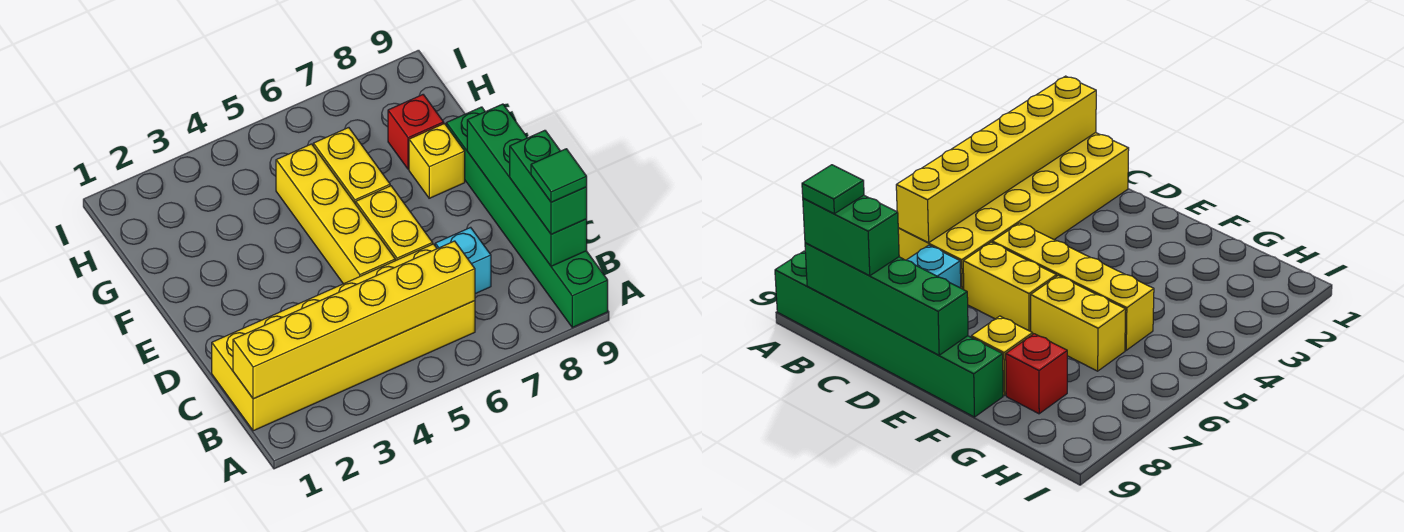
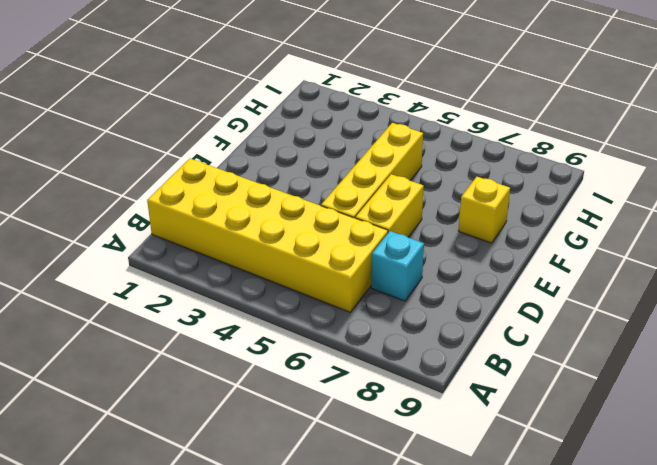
none -> green brick A9:F9 level 1
none -> yellow brick F6:G6 level 1
none -> red brick G8 level 1

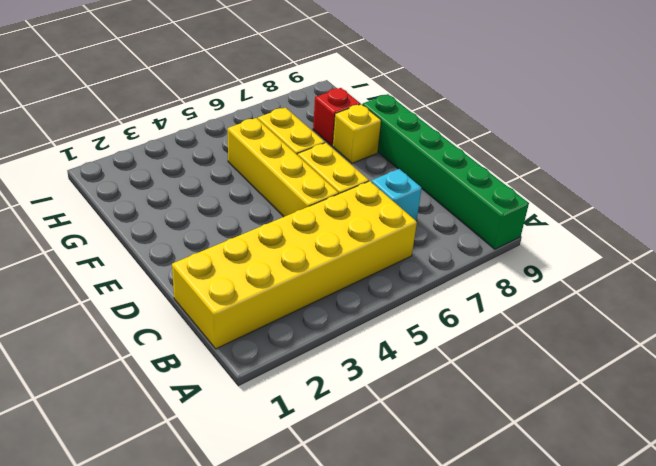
none -> yellow brick B1:B6 level 2
none -> green brick B9:E9 level 2
none -> green brick B9:C9 level 3

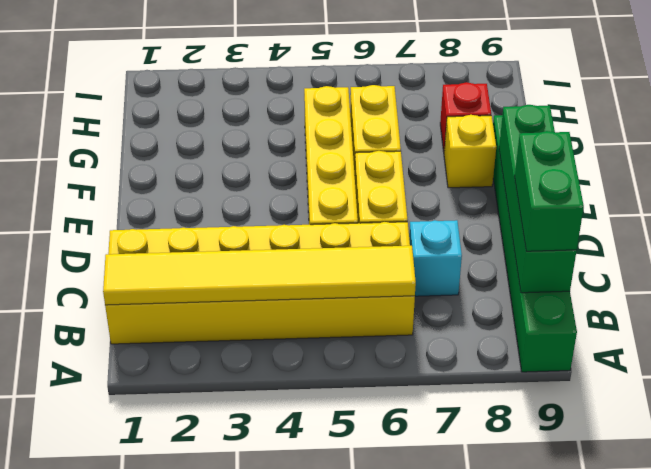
yellow tile B1:B6 level 2 -> yellow brick B1:B6 level 2
none -> green tile B9 level 4

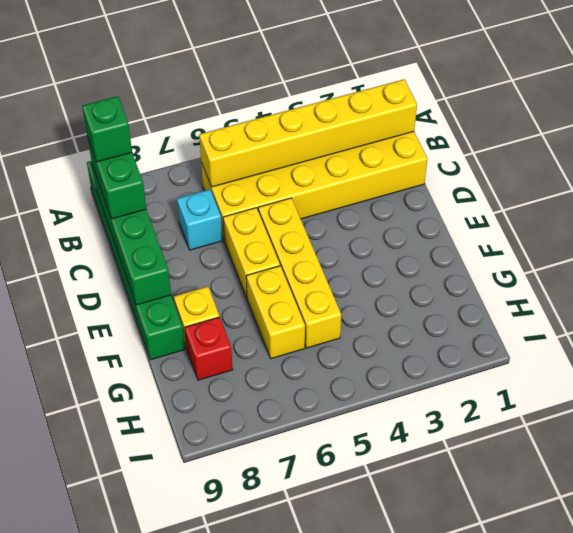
green brick B9 level 4 -> green tile B9 level 4

